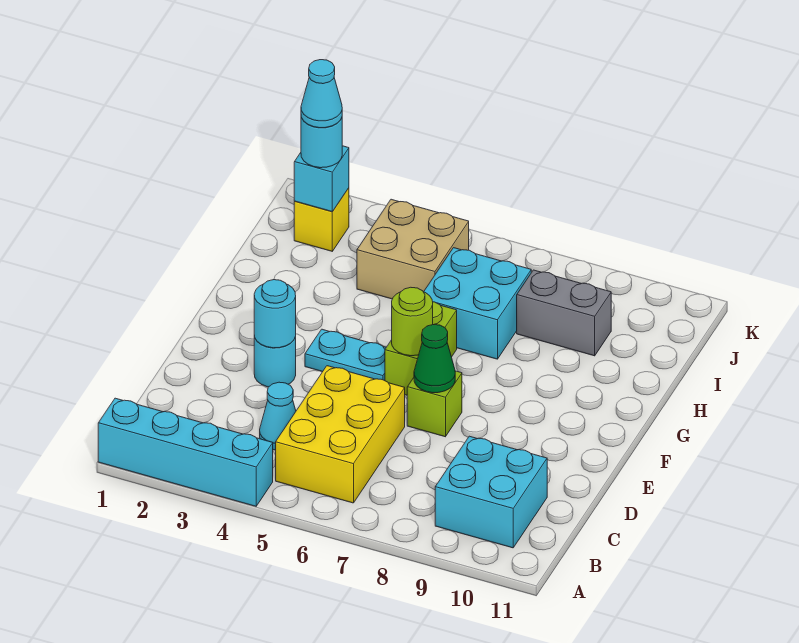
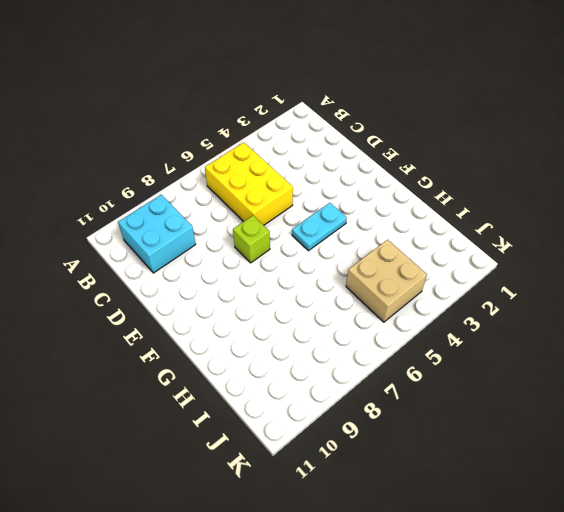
none -> cyan brick A1:A4 level 1
none -> cyan cone C4 level 1
none -> cyan round brick E3 level 1

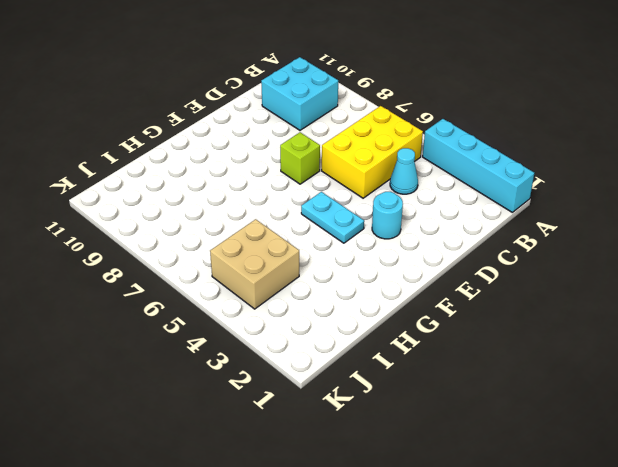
none -> lime brick F6:G6 level 1
none -> cyan brick H6:I7 level 1
none -> grey brick I8:I9 level 1

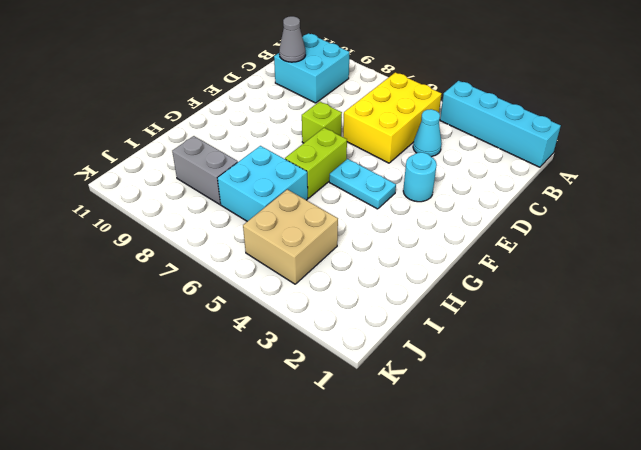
grey cone C10 level 2 -> none
none -> yellow brick J2 level 1
none -> cyan round brick E3 level 2
none -> green cone E7 level 2

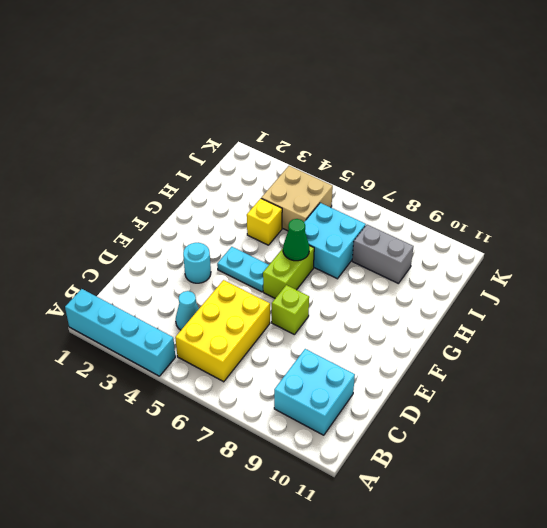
green cone G6 level 2 -> green cone E7 level 2
yellow brick H4 level 1 -> yellow brick J2 level 1
none -> cyan round brick E3 level 2
none -> lime round brick F6 level 2
none -> cyan brick J2 level 2

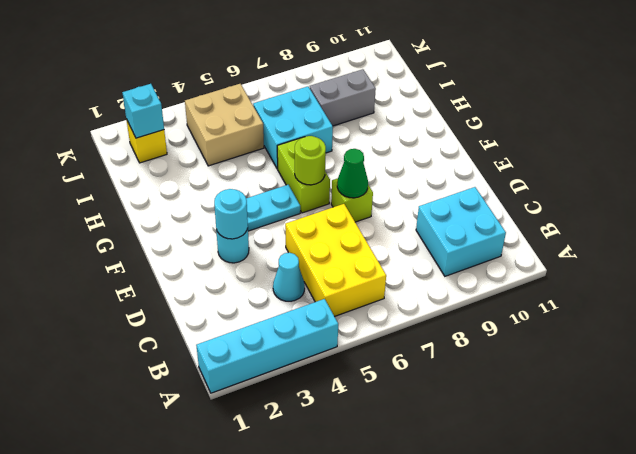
none -> cyan round brick J2 level 3
none -> cyan cone J2 level 4

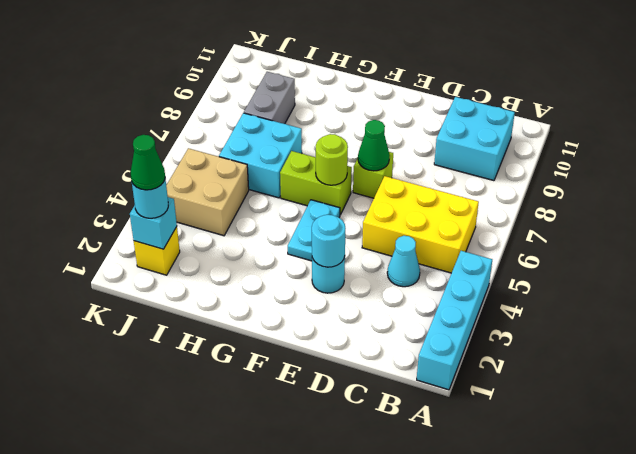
green cone J2 level 4 -> cyan cone J2 level 4

